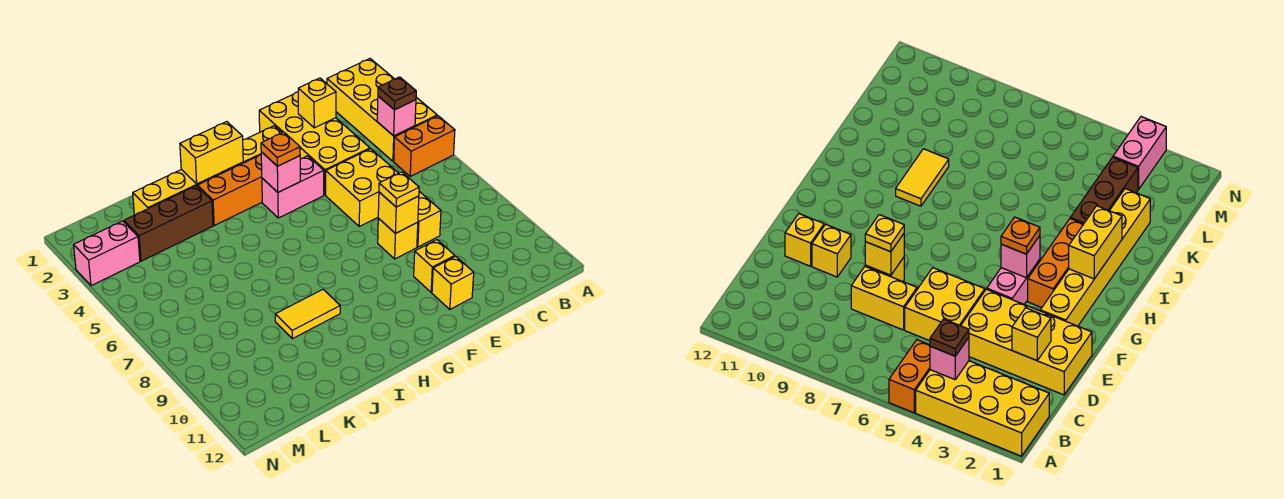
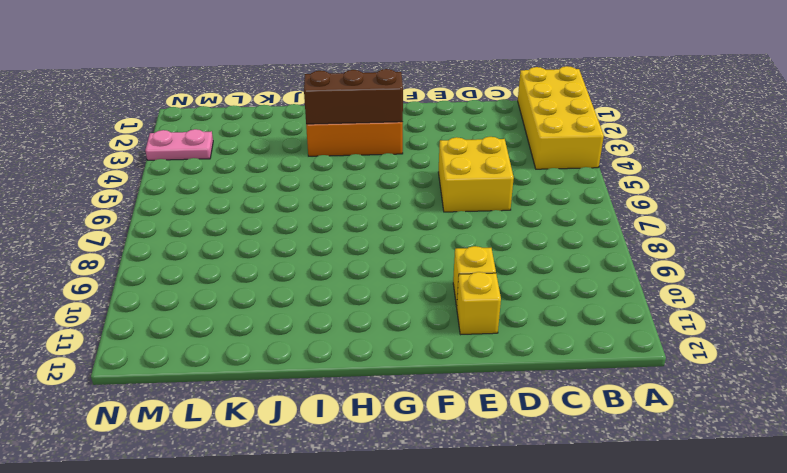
brown brick G3:I3 level 2 -> brown brick J3:L3 level 1
pink plate M3:N3 level 1 -> pink brick M3:N3 level 1
none -> orange brick A5:B5 level 1
none -> yellow brick D1:E4 level 1
none -> yellow brick D7:D8 level 1

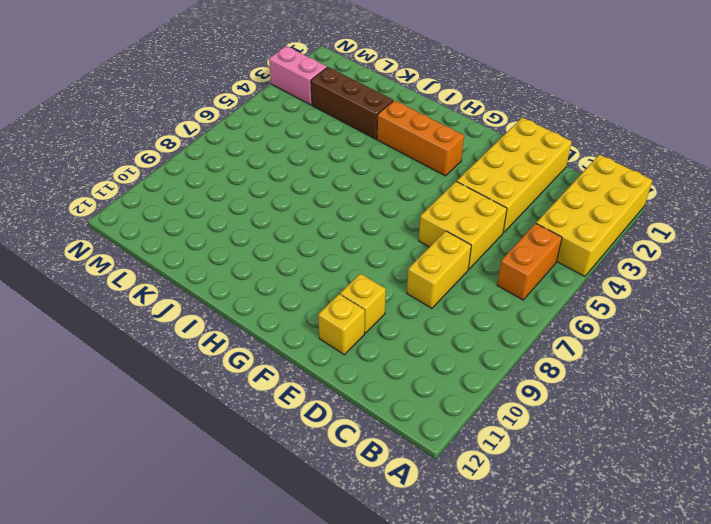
orange brick B5:B6 level 1 -> orange brick A5:B5 level 1
none -> yellow brick E8 level 1
none -> yellow brick F2:K2 level 1
none -> pink brick F4:G4 level 1

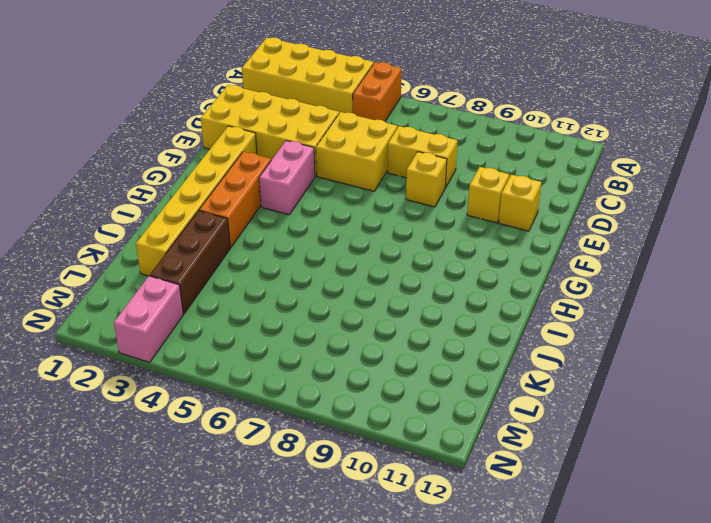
none -> yellow tile I9:J9 level 1
none -> pink brick B4 level 2
none -> yellow brick D2 level 2

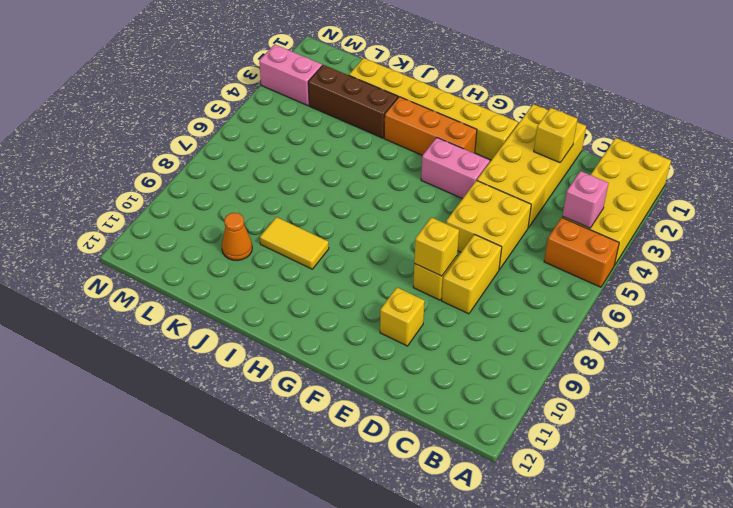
orange cone K10 level 1 -> none
none -> yellow brick E11 level 1
none -> pink brick G4 level 2
none -> yellow brick H2:I2 level 2

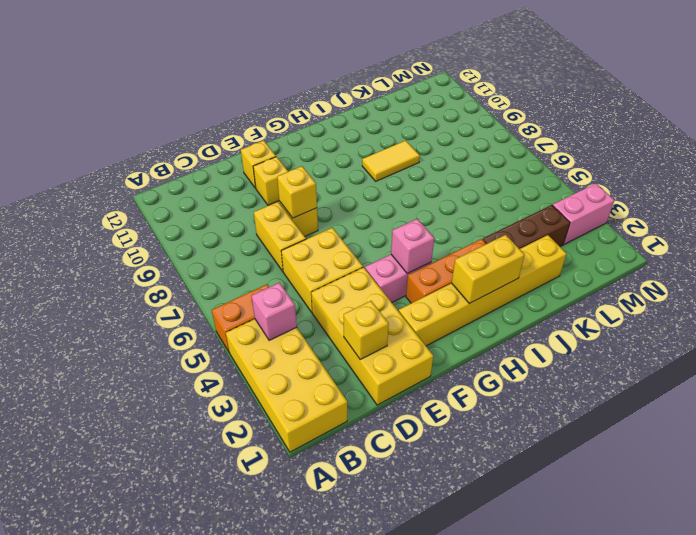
none -> brown plate B4 level 3
none -> yellow plate E8 level 3
none -> orange plate G4 level 3

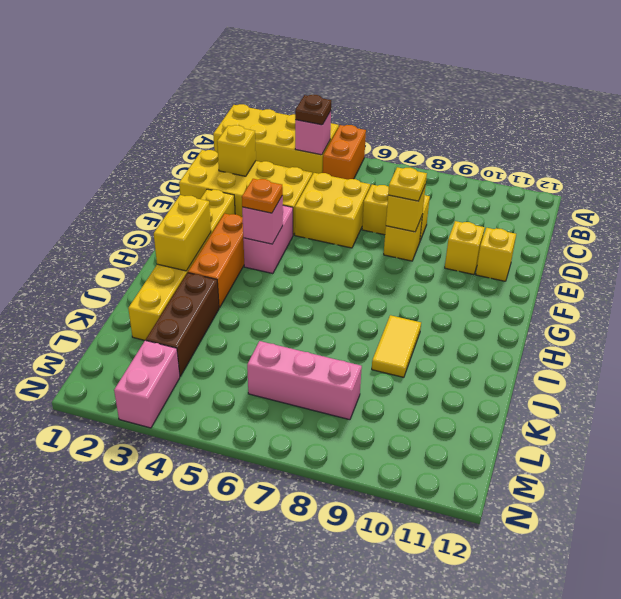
pink brick L6:L8 level 1 -> none

